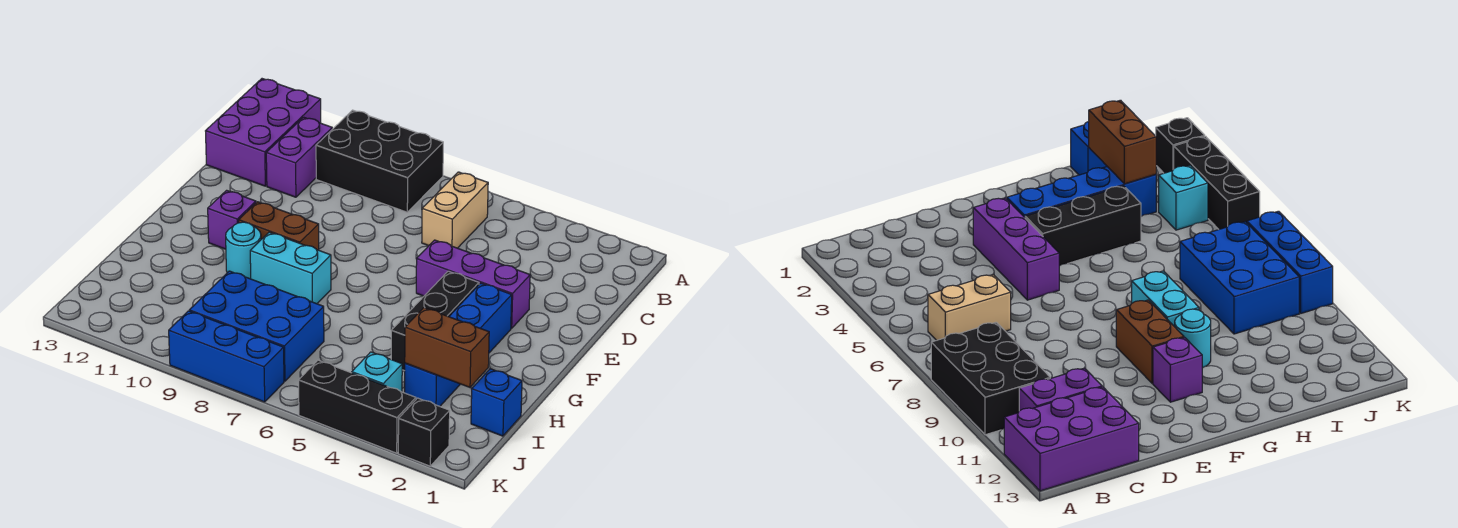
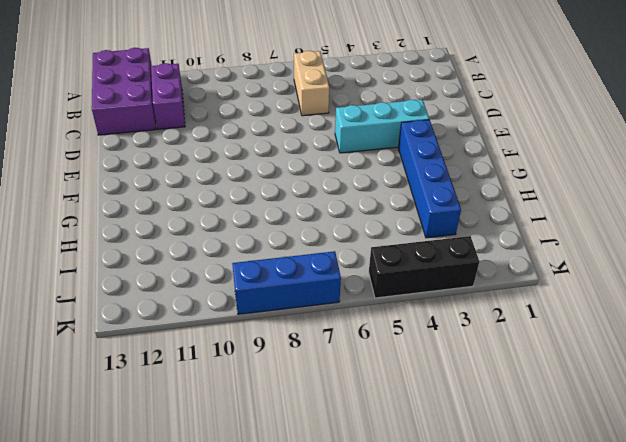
cyan brick E3:E5 level 1 -> purple brick E3:E5 level 1
none -> black brick A8:B10 level 1
none -> black brick F4:H4 level 1
none -> brown brick F9:F10 level 1

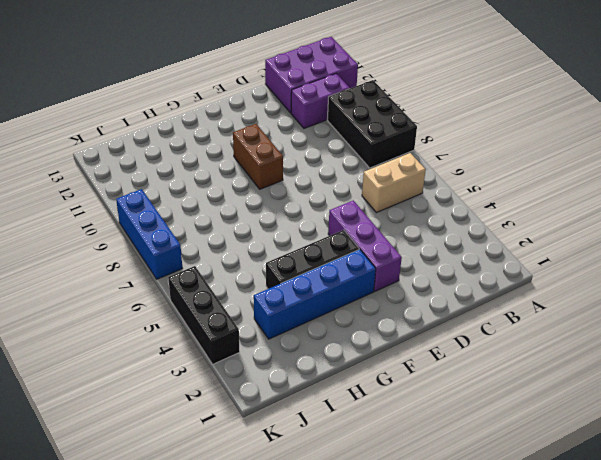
none -> purple brick F11 level 1
none -> cyan brick G8:G9 level 1
none -> cyan round brick G10 level 1

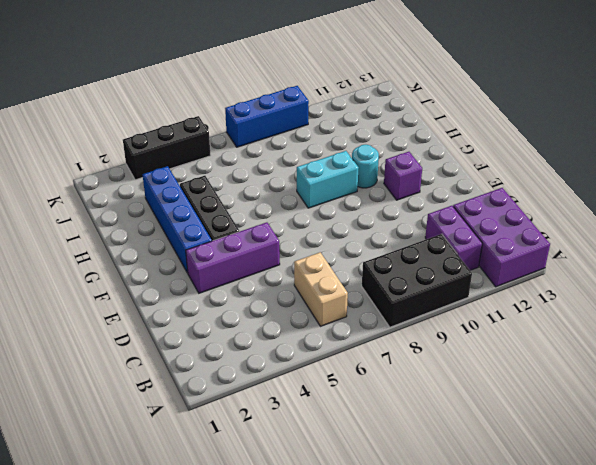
none -> brown brick F9:F10 level 1
none -> blue brick I1 level 1
none -> blue brick I7:J9 level 1

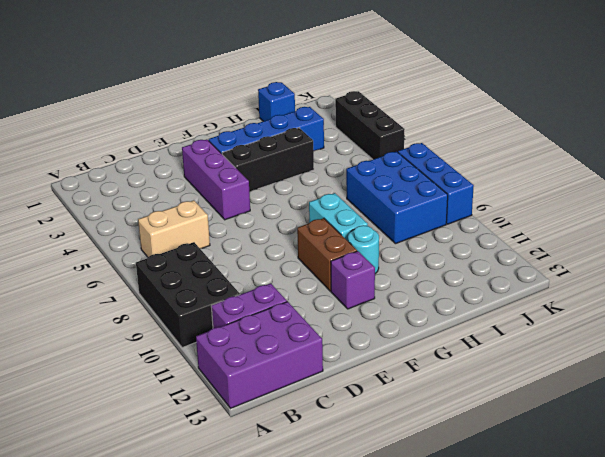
none -> cyan brick J4 level 1
none -> black brick K2 level 1
none -> brown brick I2:I3 level 2

